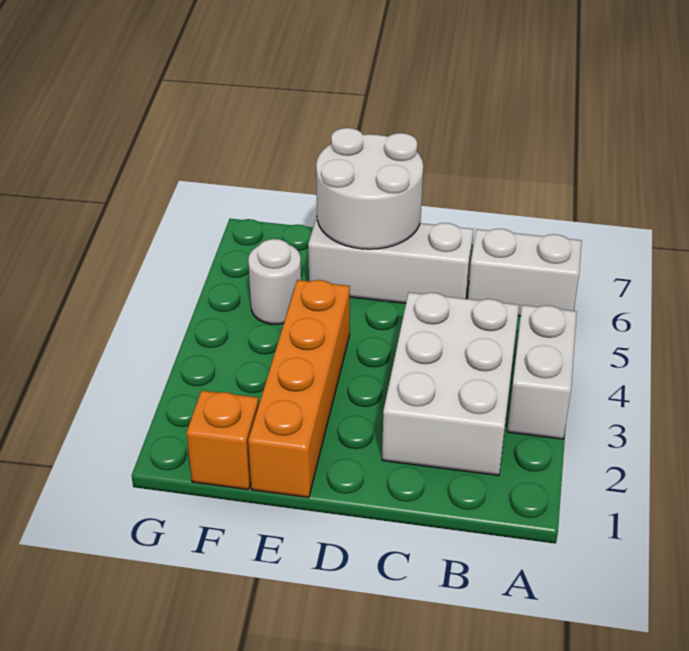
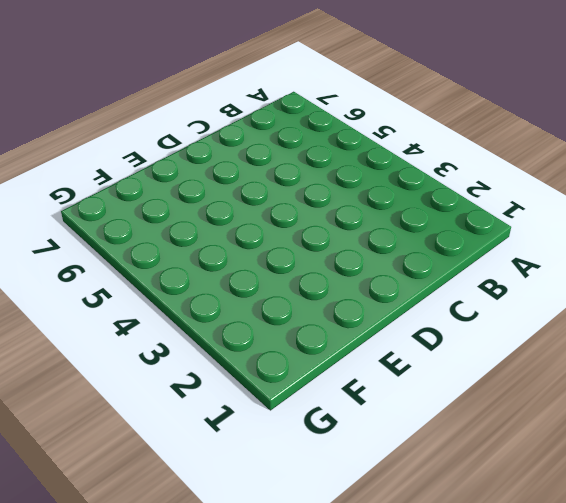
none -> white brick A3:A4 level 1
none -> white brick A6:B6 level 1

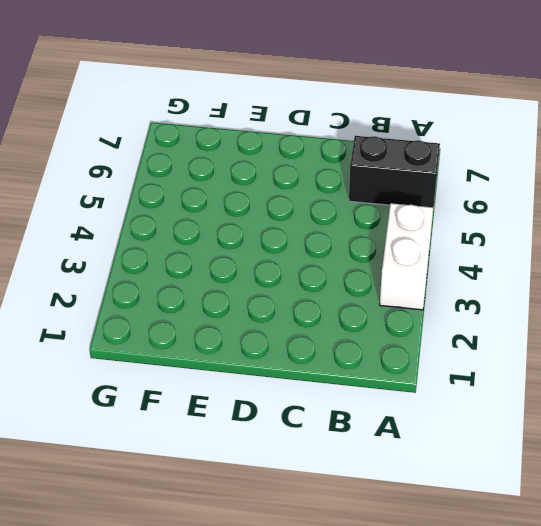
black brick A6:B6 level 1 -> white brick A6:B6 level 1
none -> white brick B2:C4 level 1
none -> white brick C6:E6 level 1

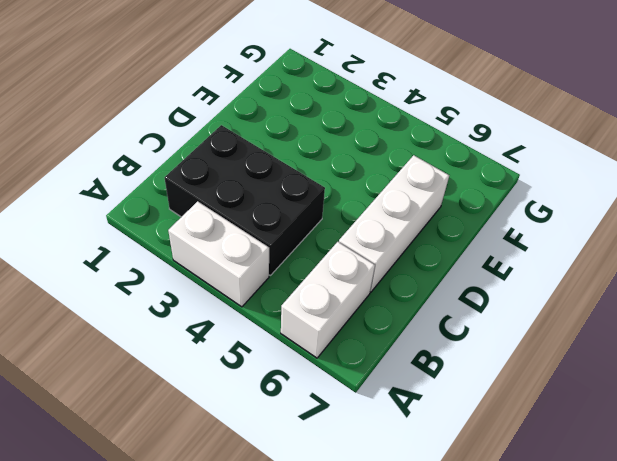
black brick B2:C4 level 1 -> white brick B2:C4 level 1
none -> orange brick E1:E4 level 1
none -> orange brick F1 level 1

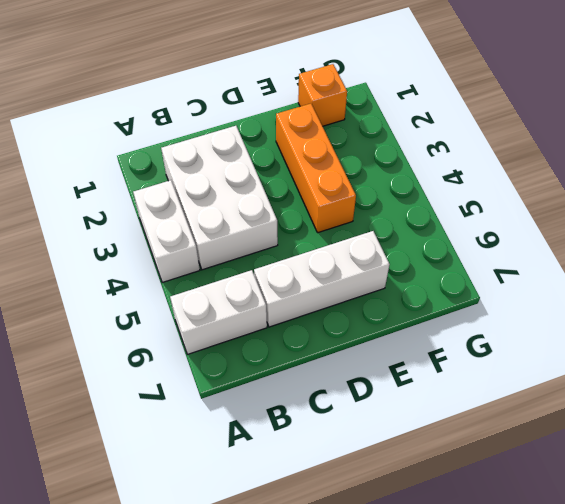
orange brick E2:E4 level 1 -> orange brick E1:E4 level 1
none -> white round brick F5 level 1
none -> white round brick D6:E7 level 2

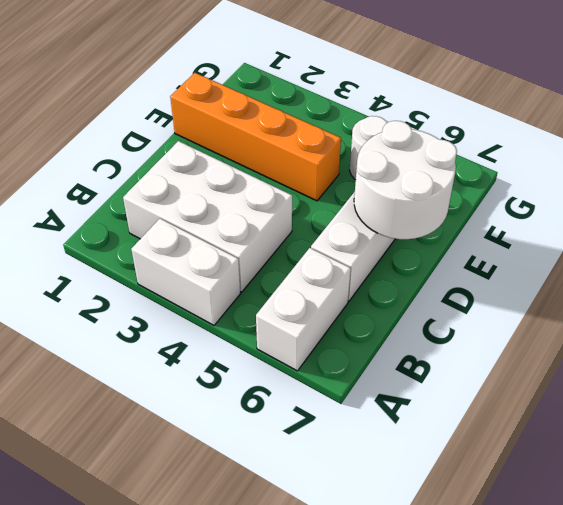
none -> orange brick F1 level 1

